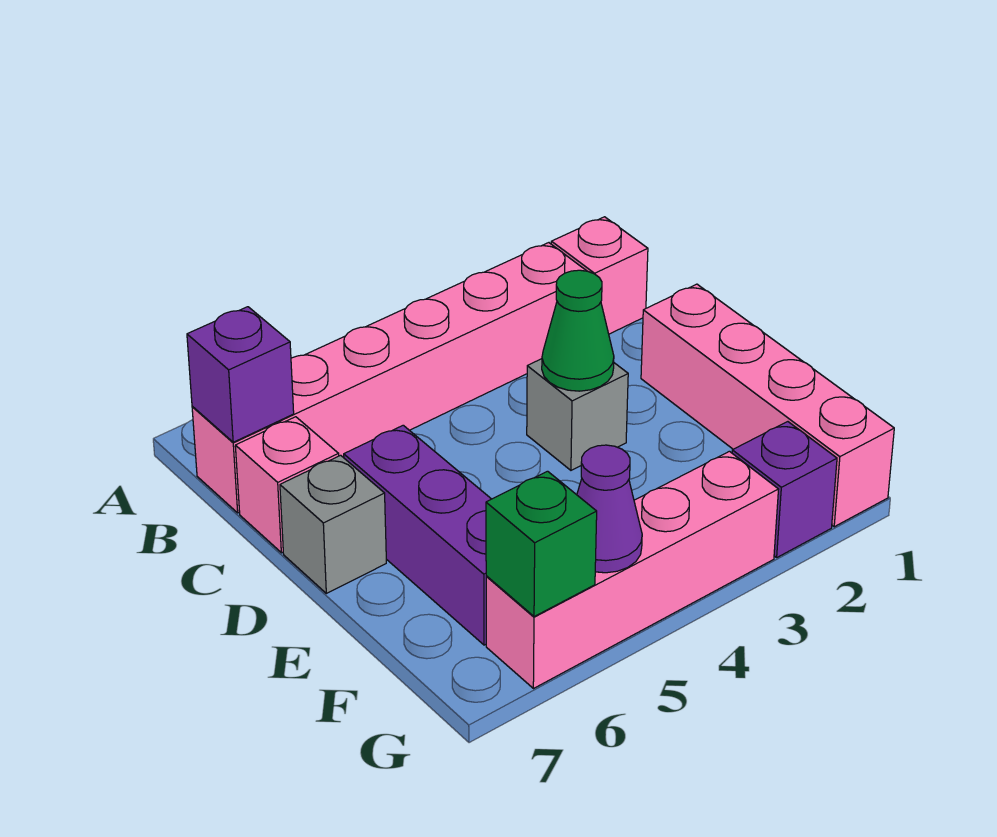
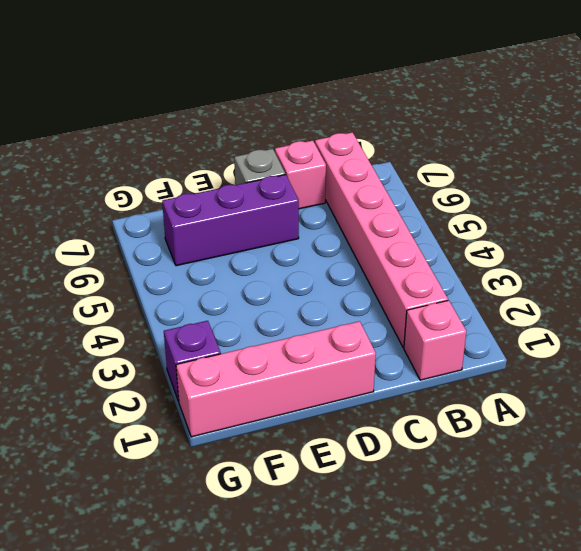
none -> grey brick D3 level 1
none -> pink brick G3:G6 level 1
none -> purple brick B7 level 2

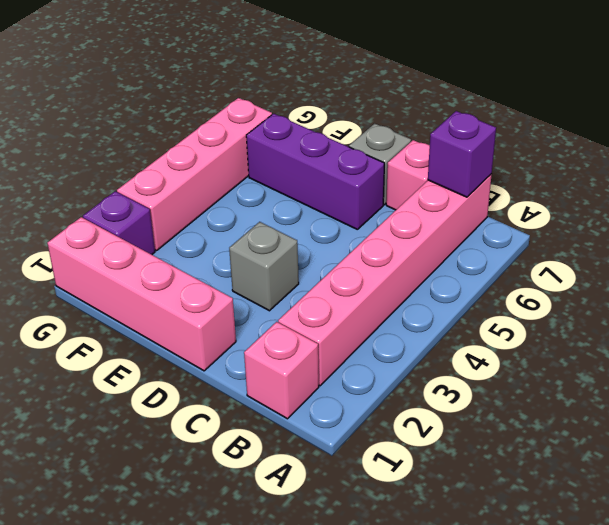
none -> green cone D3 level 2
none -> purple cone G5 level 2
none -> green brick G6 level 2

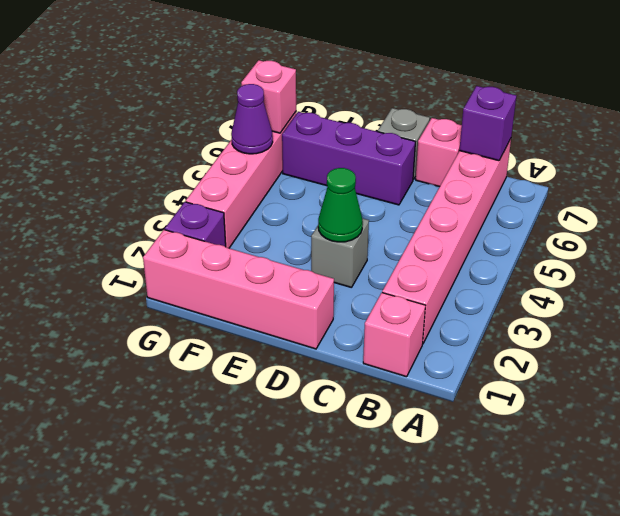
pink brick G6 level 2 -> green brick G6 level 2

